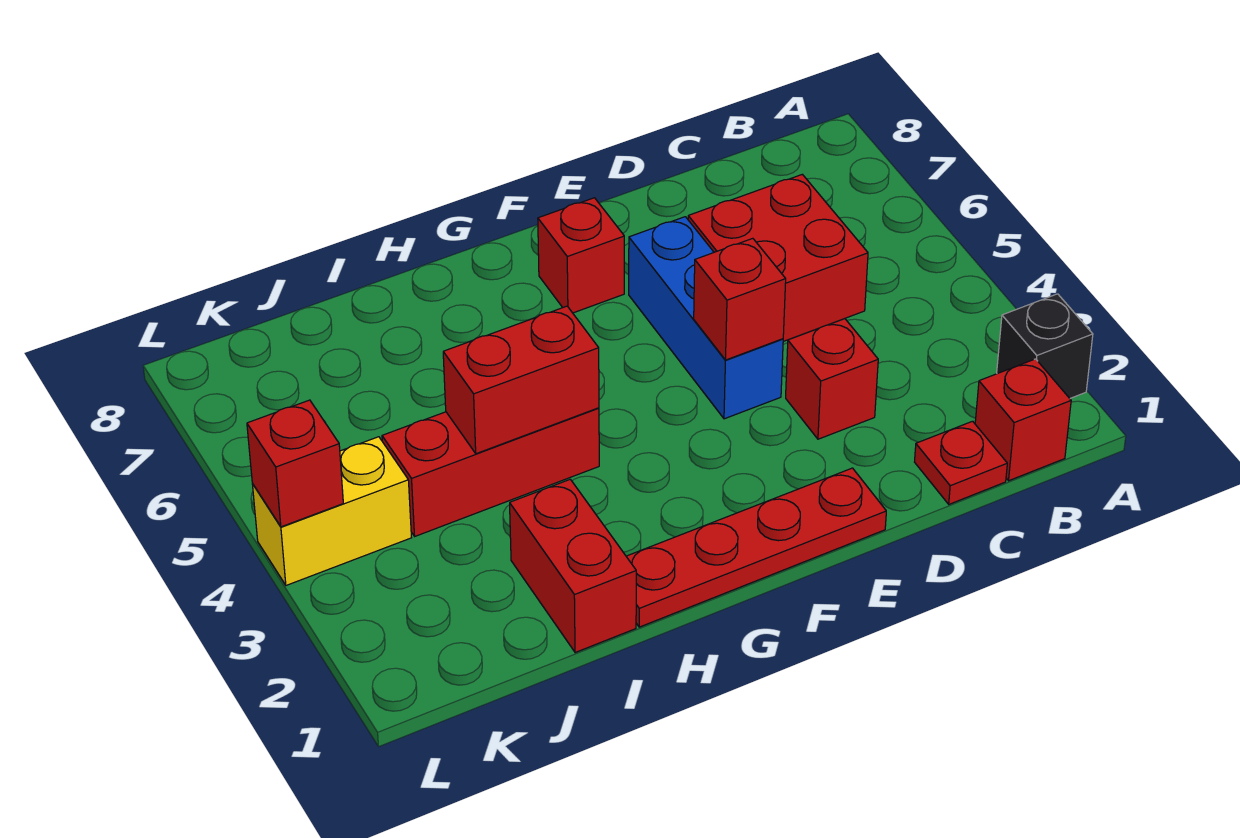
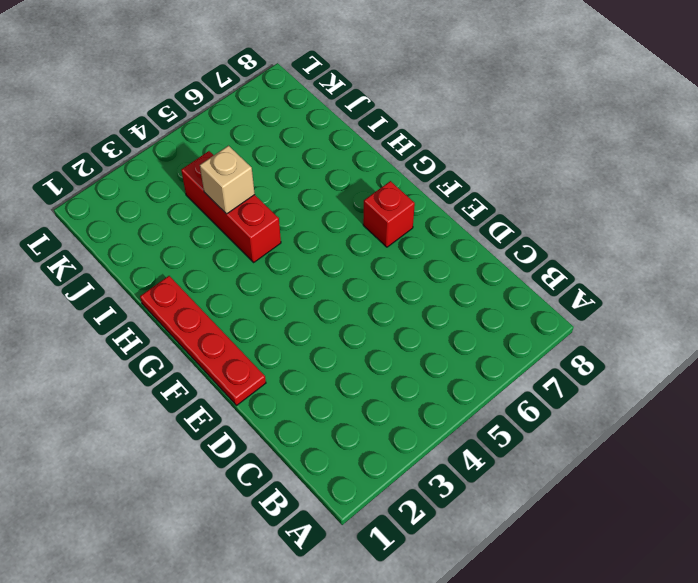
tan brick I4 level 2 -> red brick H4:I4 level 2
none -> black brick A2 level 1
none -> red brick B1 level 1
none -> red plate C1 level 1

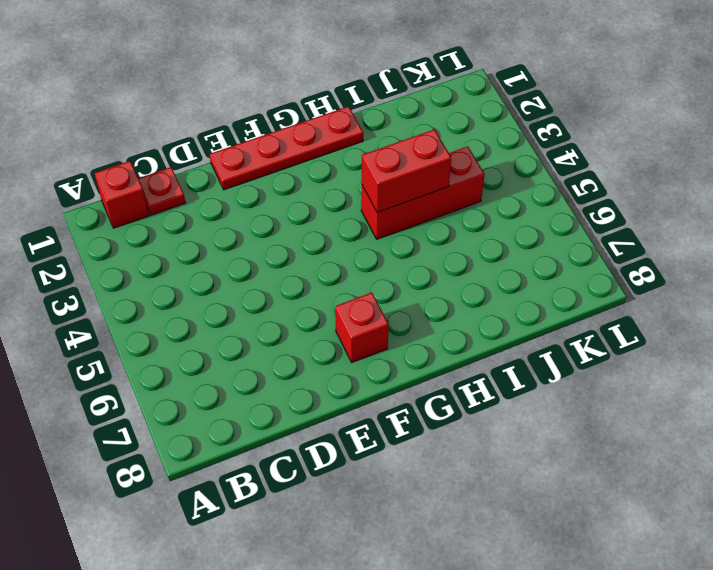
none -> black brick A2 level 1
none -> red brick C5:D6 level 1
none -> red brick D3 level 1

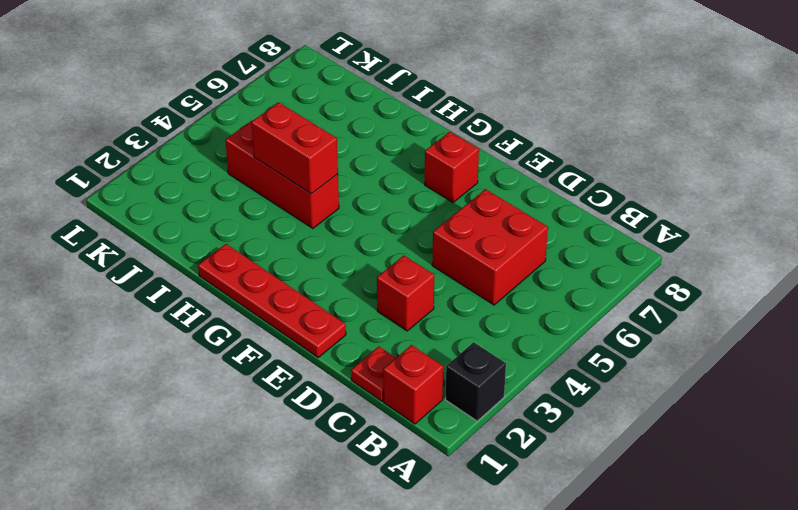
none -> blue brick E4:E6 level 1
none -> red brick I1:I2 level 1
none -> yellow brick K4:L4 level 1

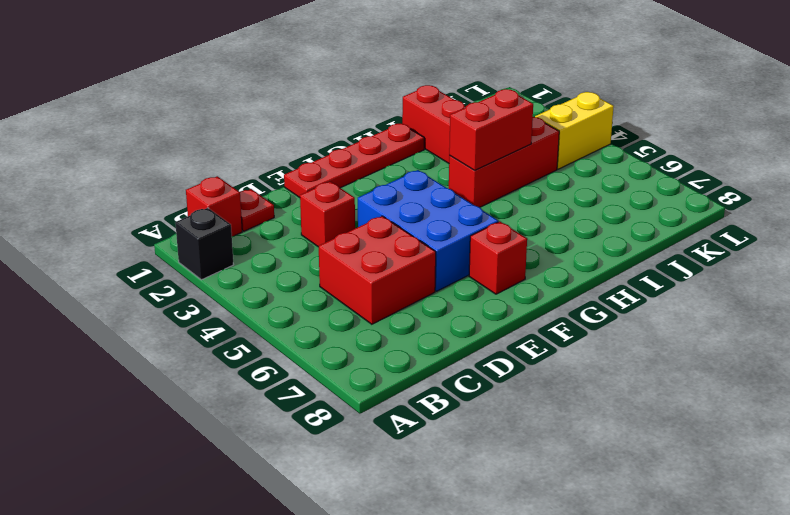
blue brick E4:F6 level 1 -> blue brick E4:E6 level 1
none -> red brick E4 level 2
none -> red brick L4 level 2

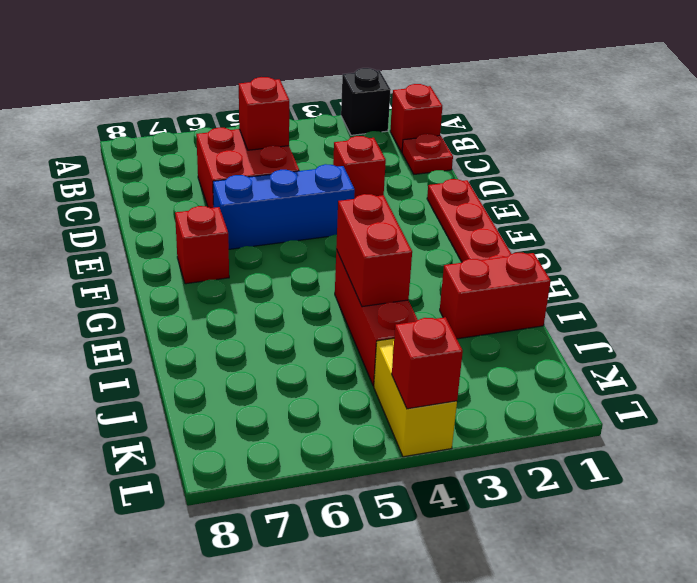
red brick C5 level 2 -> red brick E4 level 2

